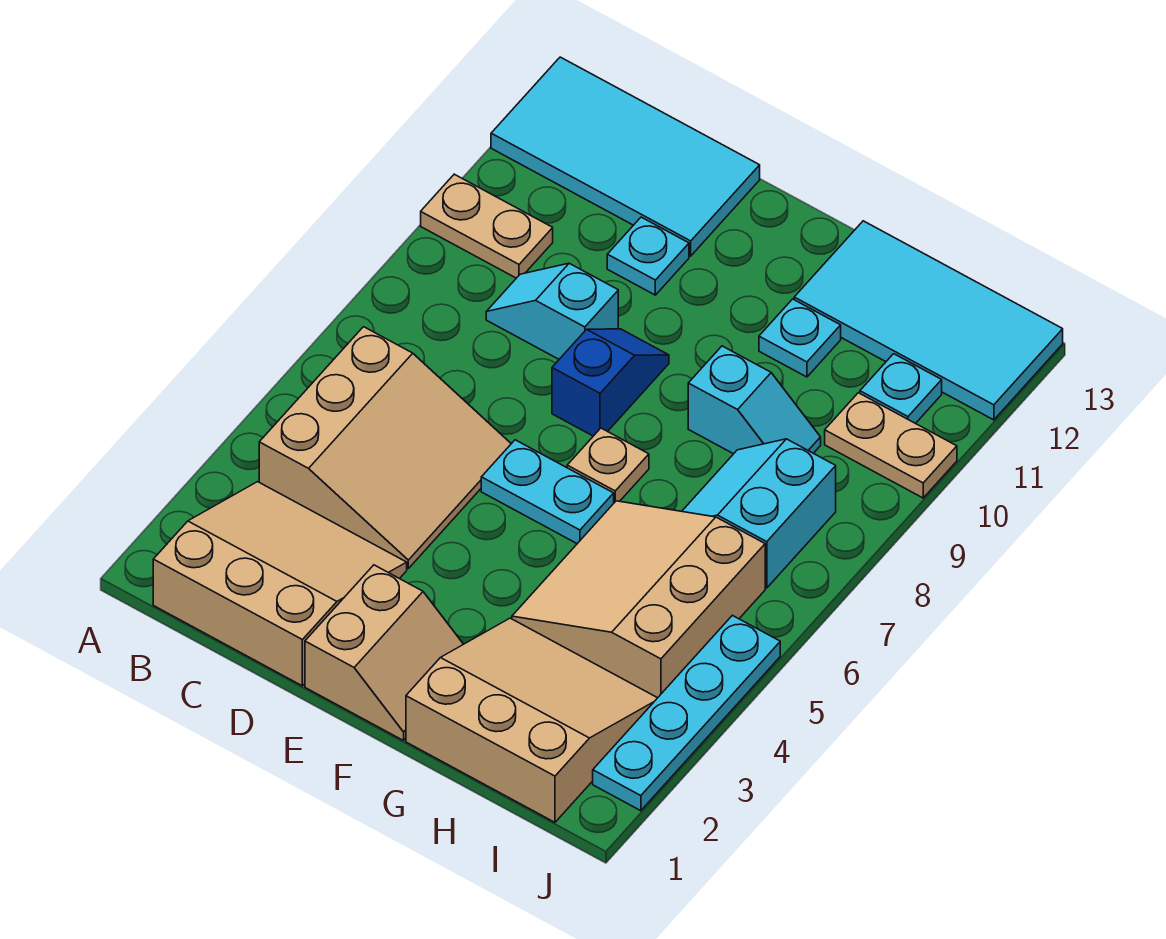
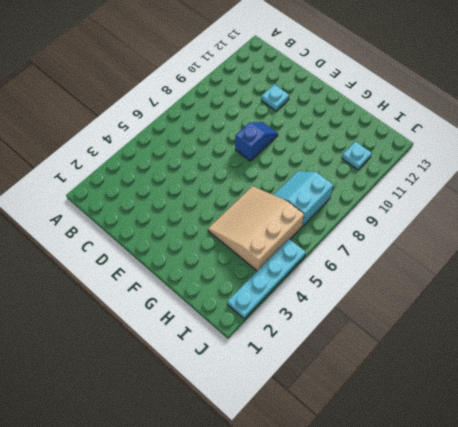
none -> tan plate A10:B10 level 1
none -> cyan tile A12:D13 level 1
none -> tan slope B1:D3 level 1 top 1

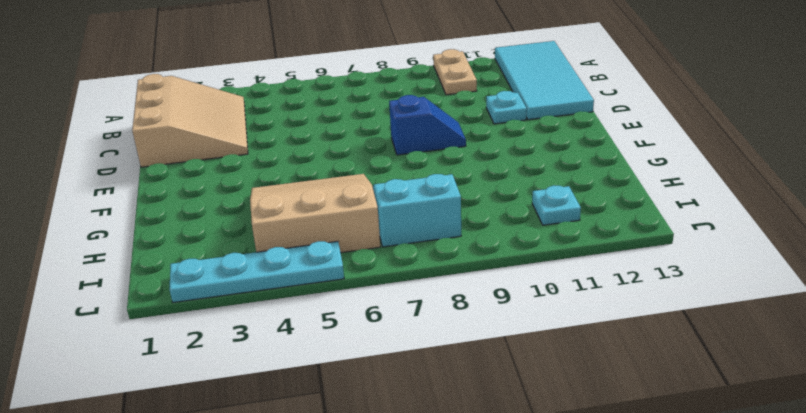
none -> tan slope B4:D6 level 1 top B
none -> cyan slope C9:D9 level 1 top D
none -> tan slope E1:F2 level 1 top E

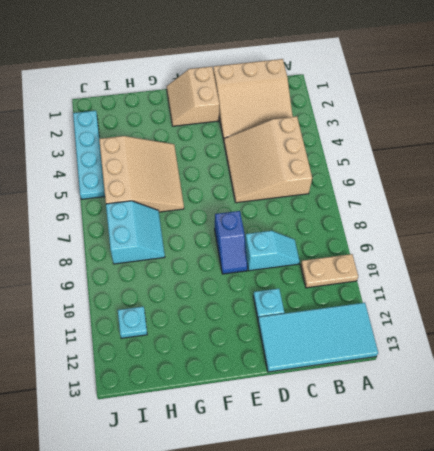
none -> cyan plate E6:F6 level 1
none -> tan plate F7 level 1
none -> tan slope G1:I3 level 1 top 1

